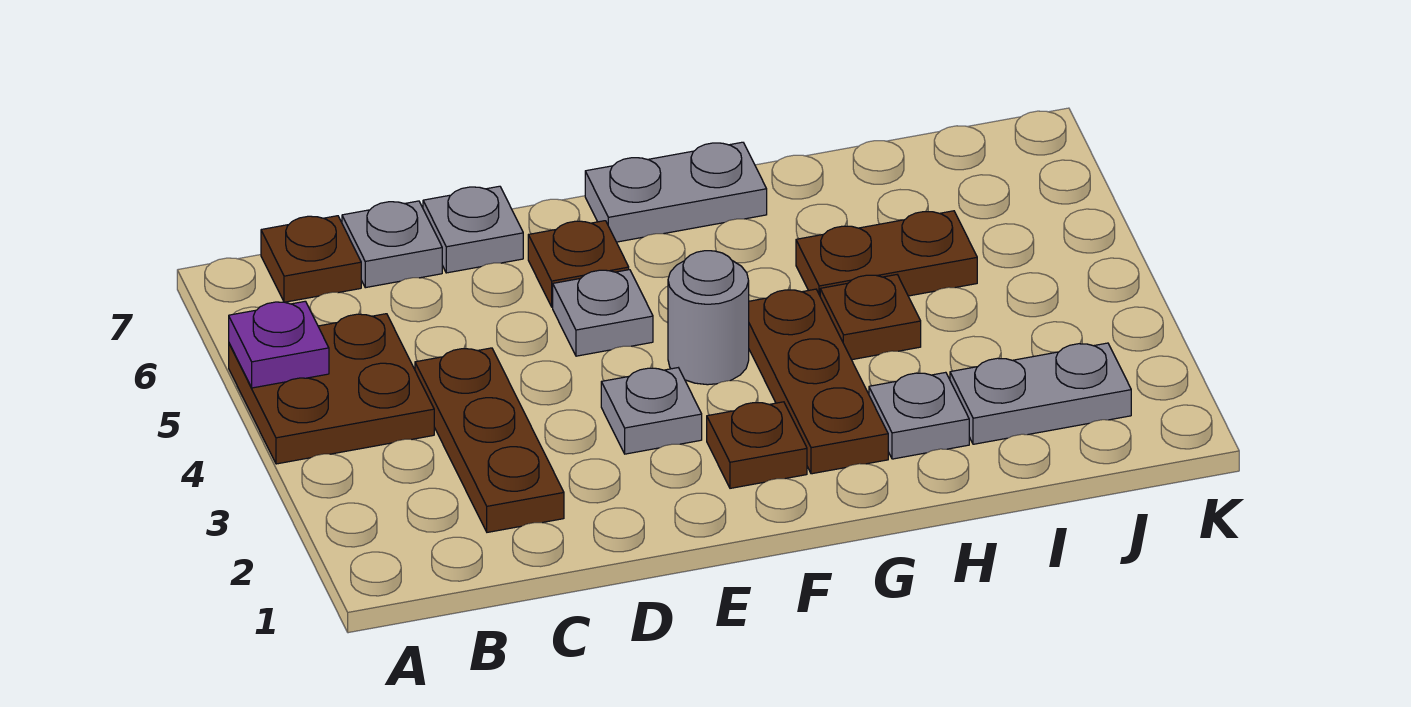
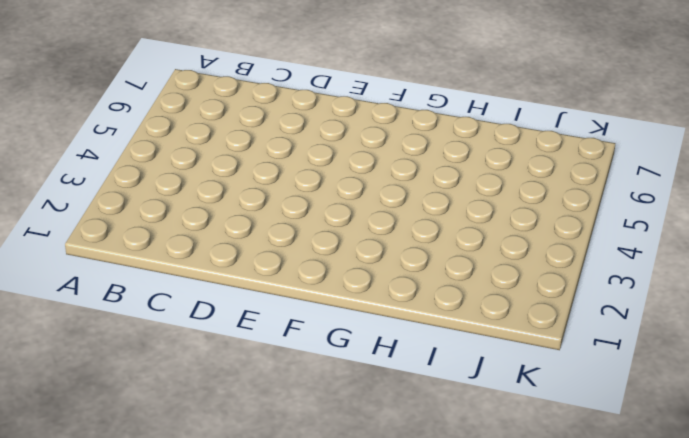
none -> brown plate A4:B5 level 1
none -> brown plate B7 level 1
none -> brown plate C2:C4 level 1

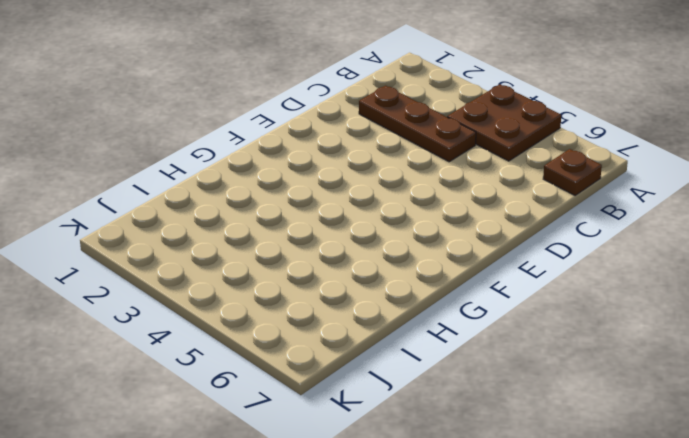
none -> grey plate C7 level 1
none -> grey plate D7 level 1
none -> grey plate E3 level 1

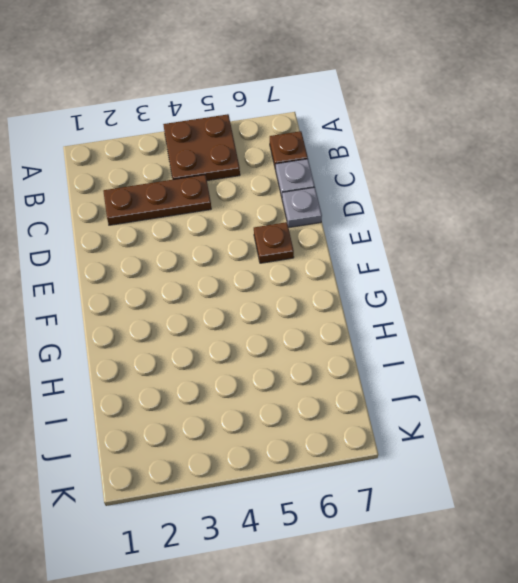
none -> grey plate E3 level 1
none -> grey plate E5 level 1
none -> brown plate F2 level 1

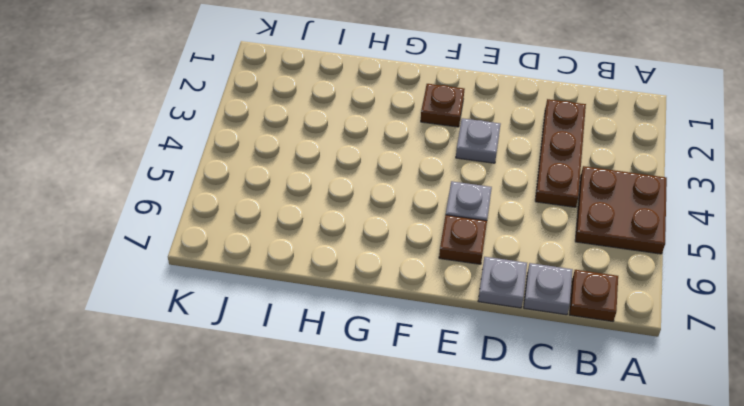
none -> grey round brick F4 level 1
none -> grey plate F7:G7 level 1
none -> brown plate G2:G4 level 1

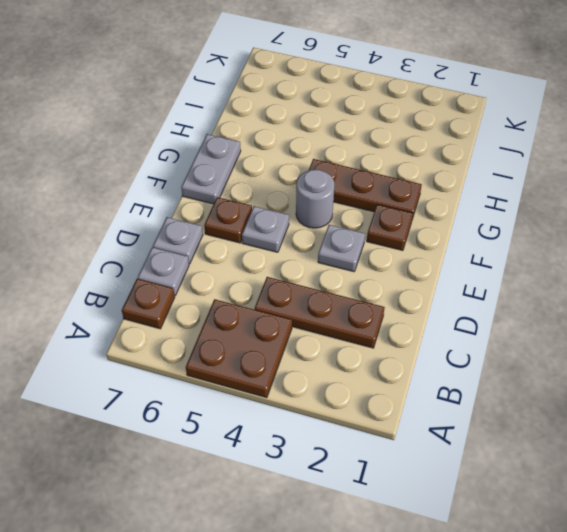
none -> grey plate H2 level 1
none -> brown plate H4 level 1
none -> brown plate H5:I5 level 1

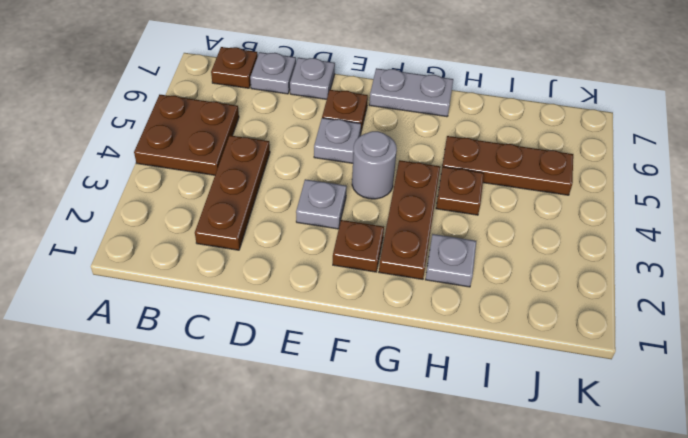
brown plate H5:J5 level 1 -> brown plate H5:I5 level 1
none -> grey plate I2:J2 level 1
none -> purple plate A5 level 2

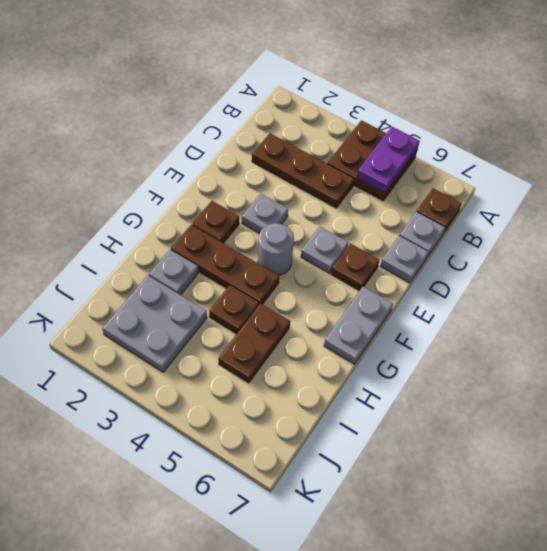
purple plate A5:B5 level 2 -> purple plate A5 level 2
grey plate I2:J3 level 1 -> grey plate I2:J2 level 1

